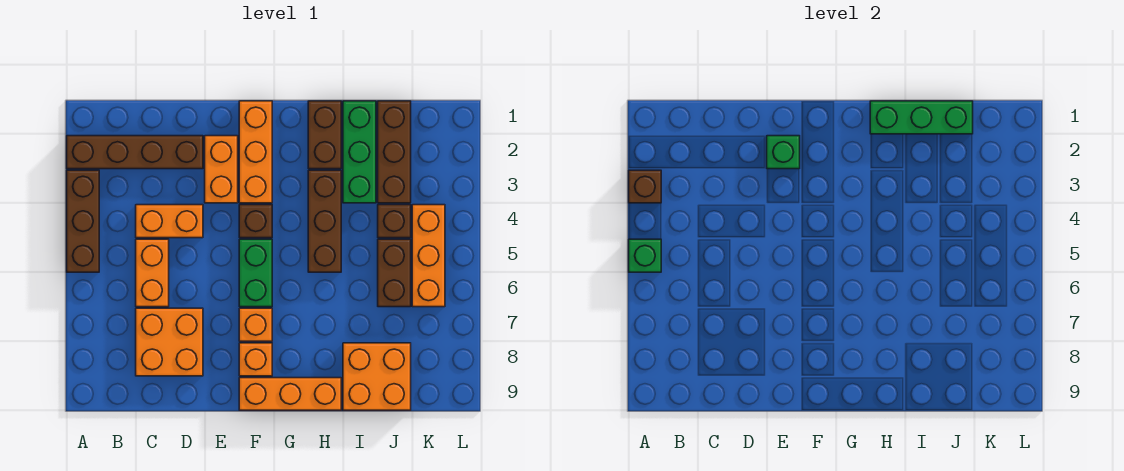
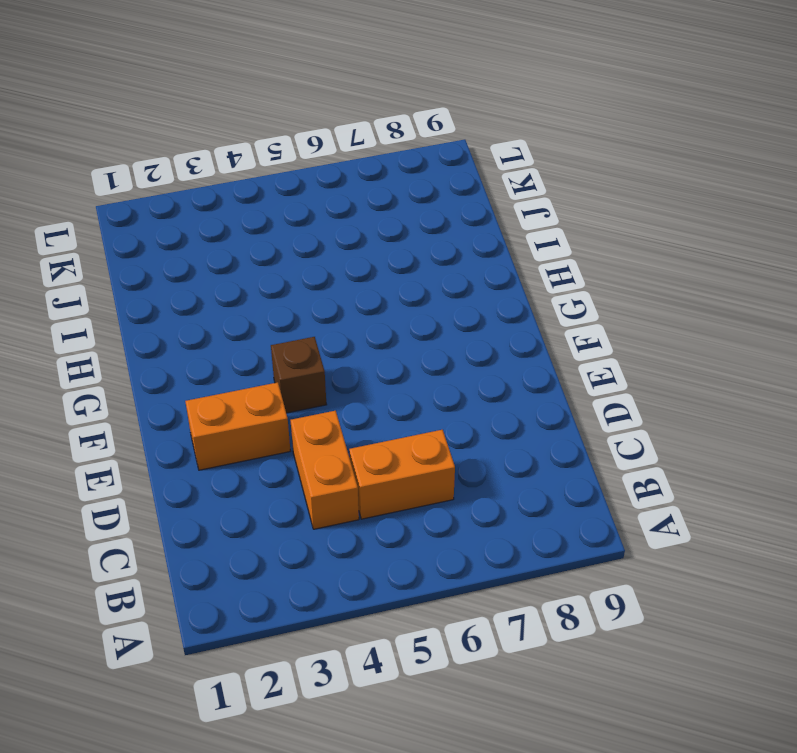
none -> brown brick A2:D2 level 1
none -> brown brick A3:A5 level 1
none -> orange brick C7:D8 level 1

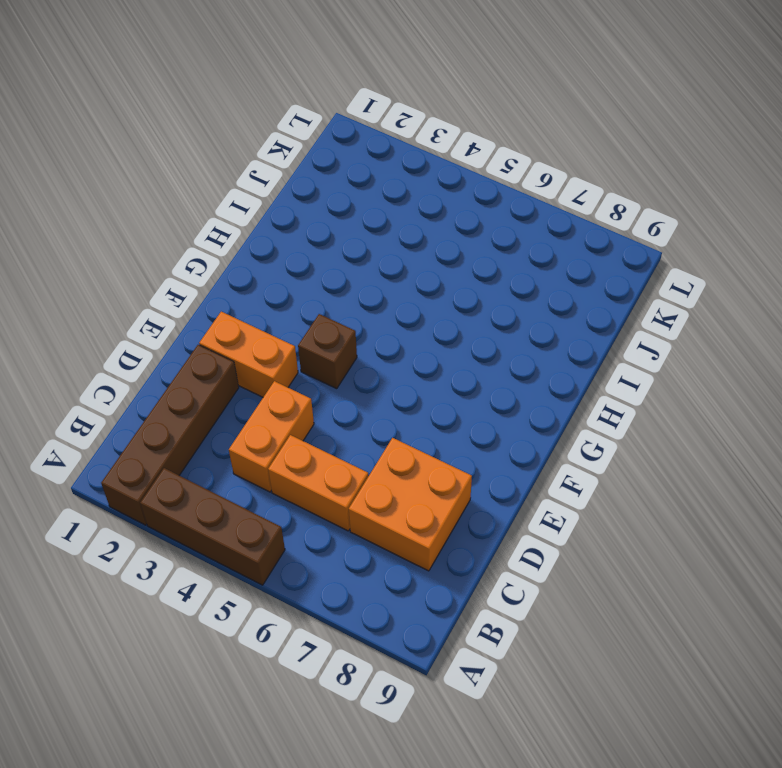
none -> orange brick F1:F3 level 1
none -> green brick F5:F6 level 1
none -> orange brick F7 level 1

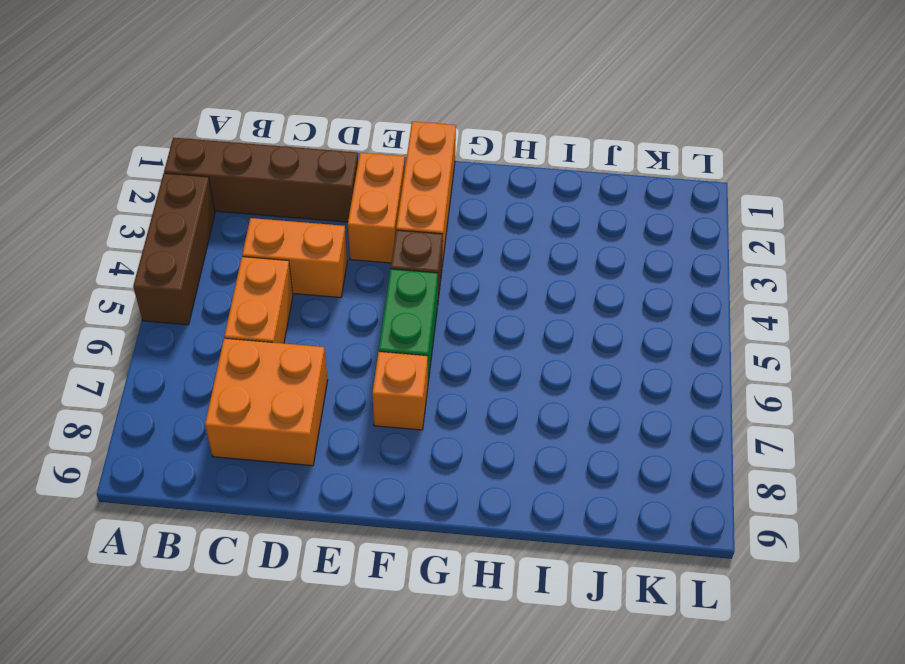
none -> orange brick F8 level 1
none -> orange brick F9:H9 level 1
none -> brown brick H1:H2 level 1

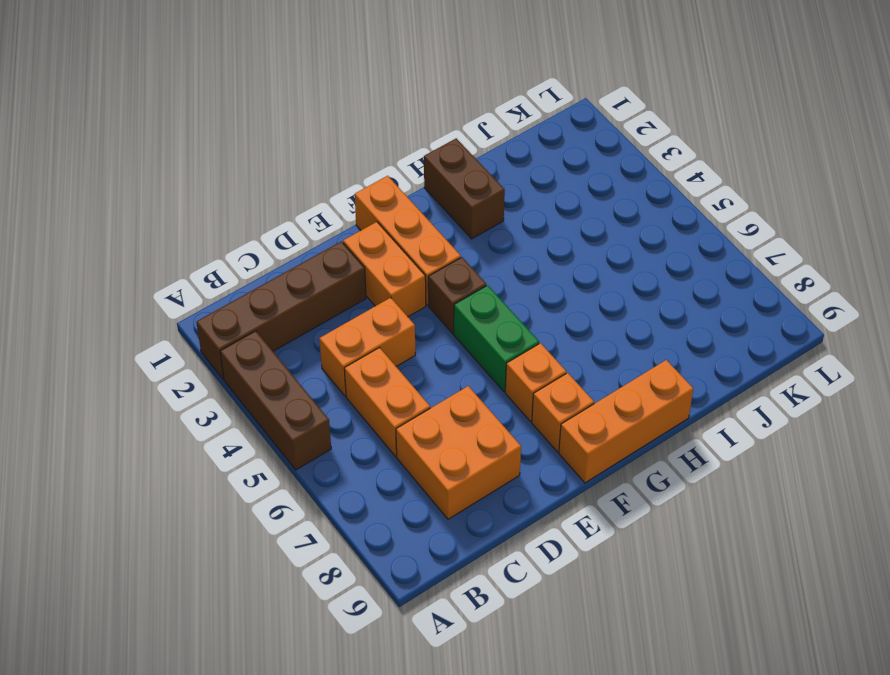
none -> brown brick H3:H5 level 1
none -> green brick I1:I3 level 1
none -> orange brick I8:J9 level 1

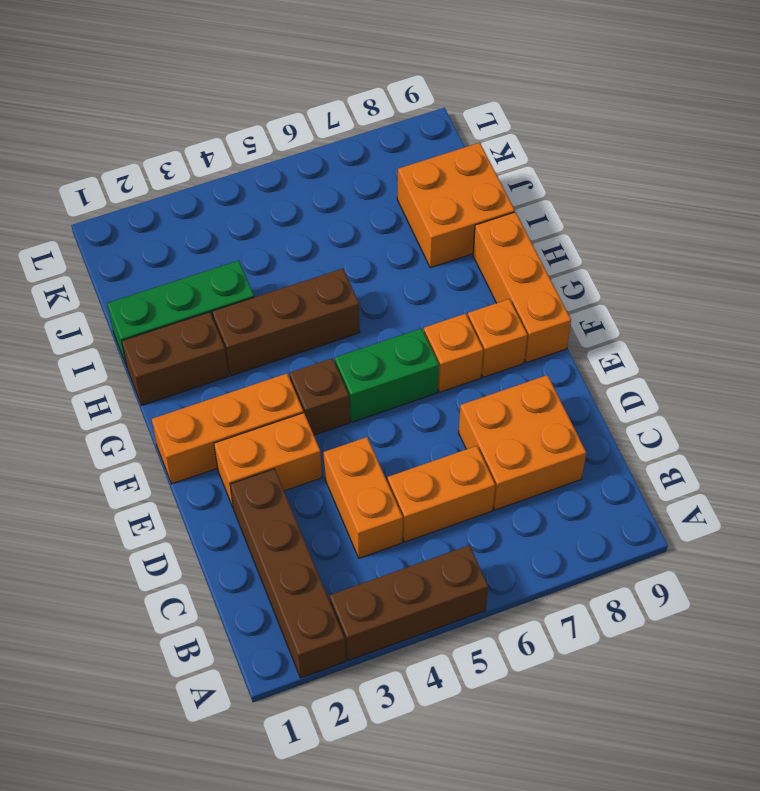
none -> brown brick J1:J3 level 1
none -> brown brick J4 level 1
none -> brown brick J5:J6 level 1

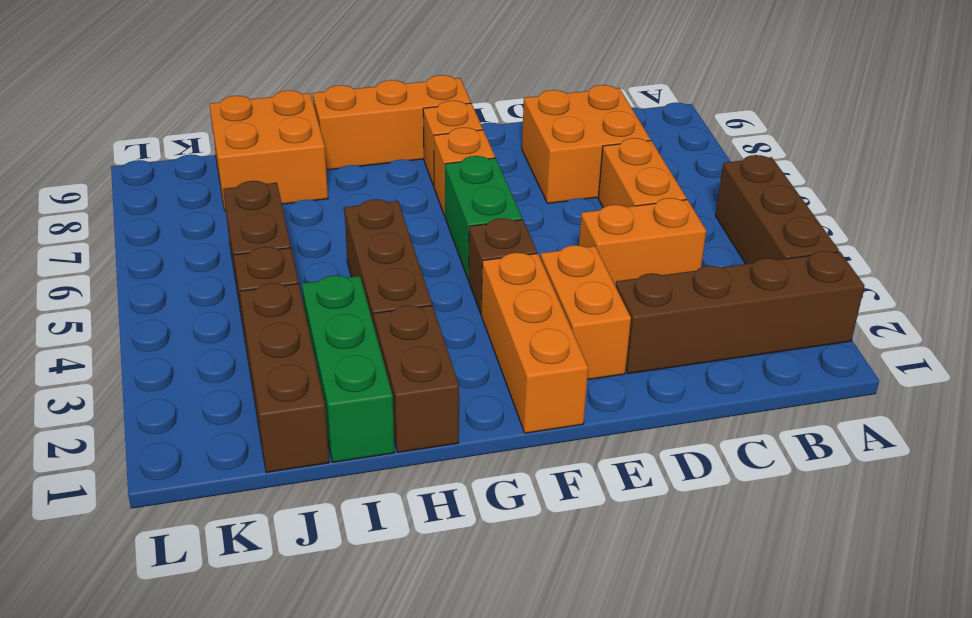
none -> orange brick K4:K6 level 1
none -> brown brick A3 level 2
none -> green brick A5 level 2

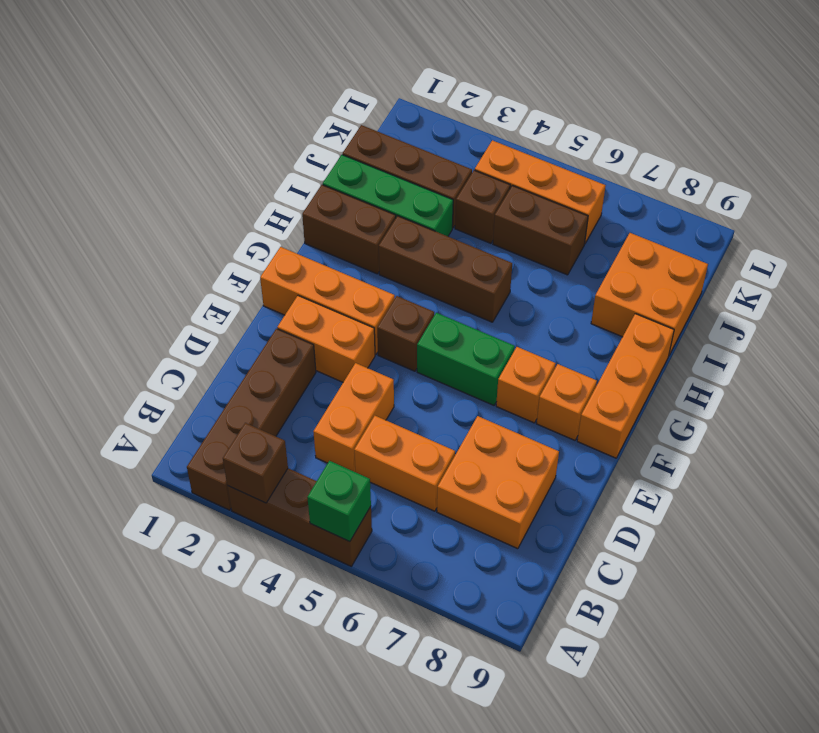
none -> green brick E2 level 2
none -> green brick H1:J1 level 2

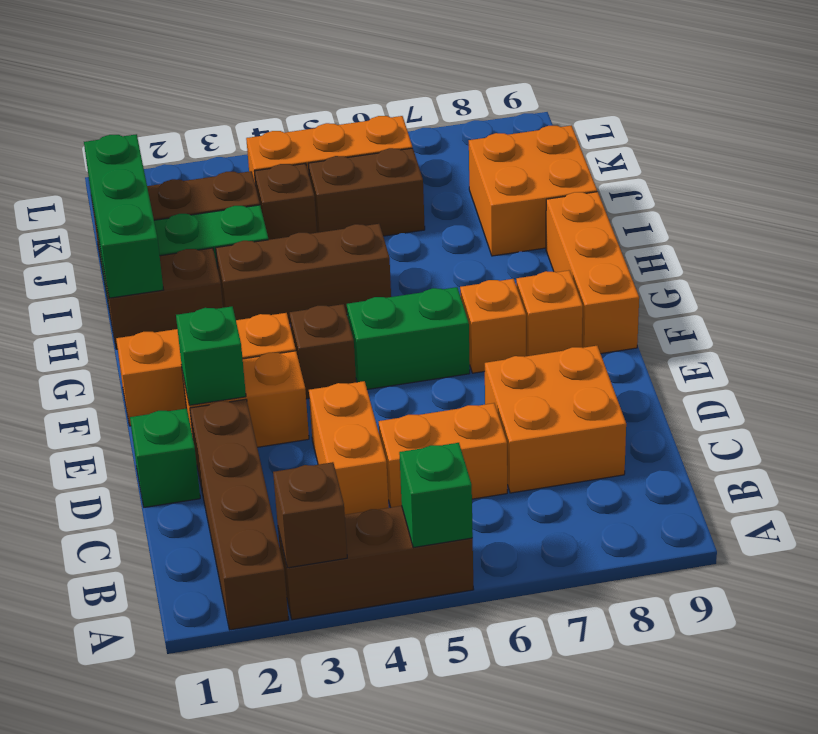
green brick D1 level 1 -> none

